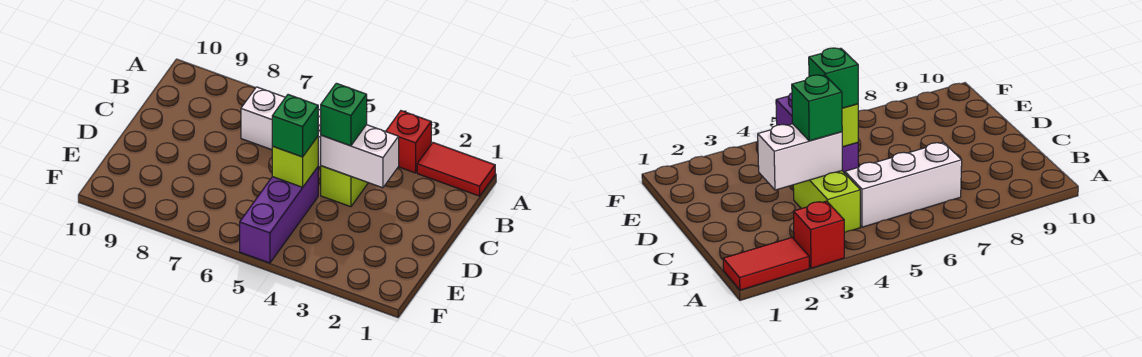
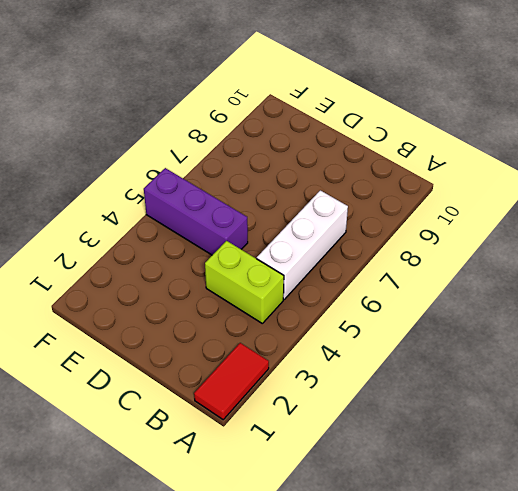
none -> red brick A3 level 1
none -> white brick C3:C4 level 2

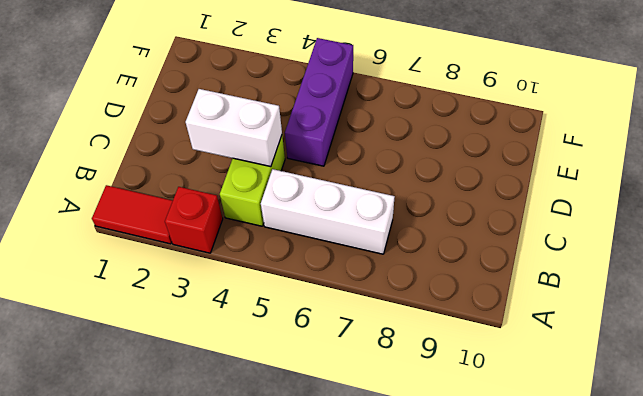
none -> lime brick D5 level 2
none -> green brick C4 level 3

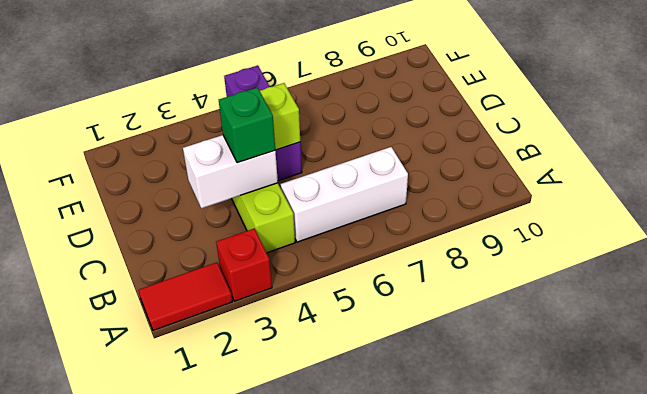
none -> green brick D5 level 3

